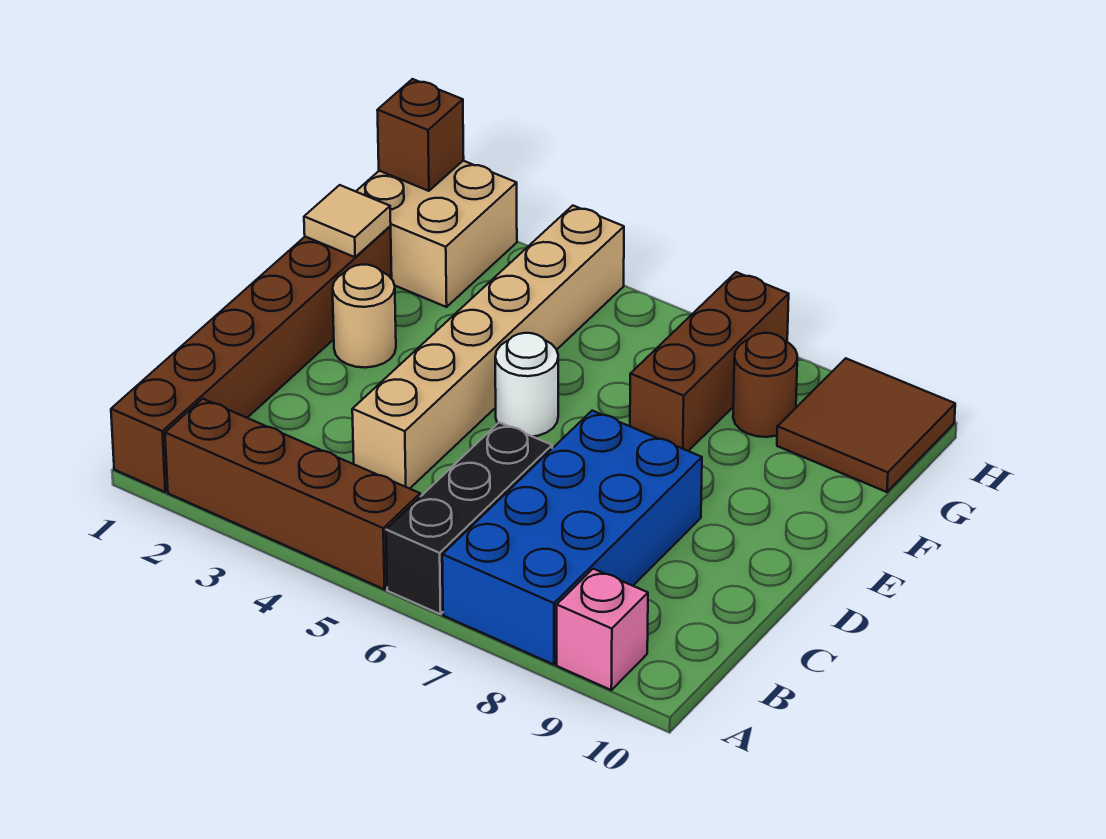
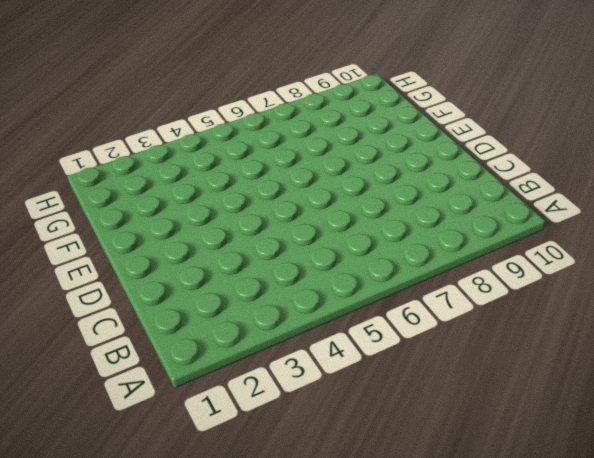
none -> brown brick A1:F1 level 1
none -> brown brick A2:A5 level 1
none -> black brick A6:C6 level 1

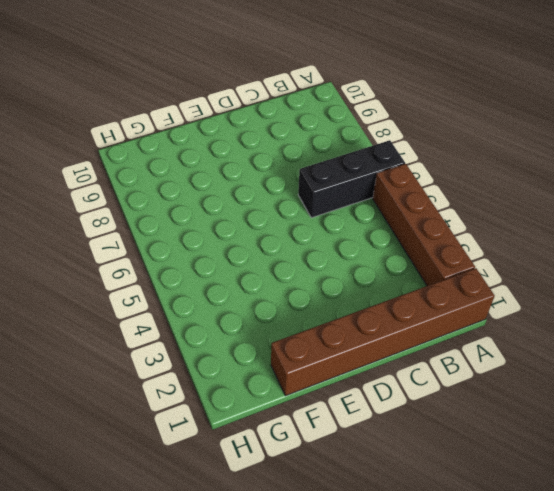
none -> blue brick A7:D8 level 1
none -> pink brick A9 level 1
none -> tan brick C4:H4 level 1

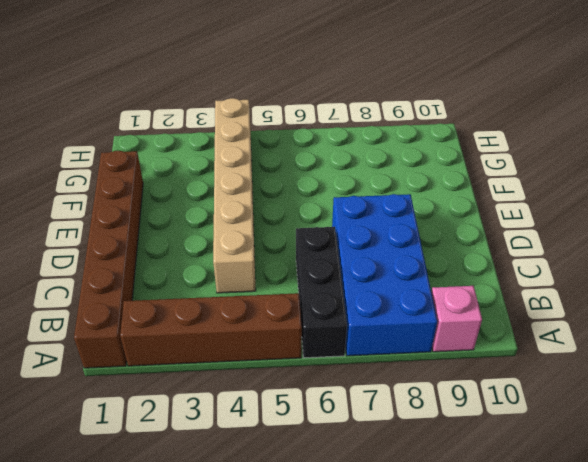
none -> tan round brick E2 level 1
none -> white round brick E5 level 1
none -> brown brick F7:H7 level 1

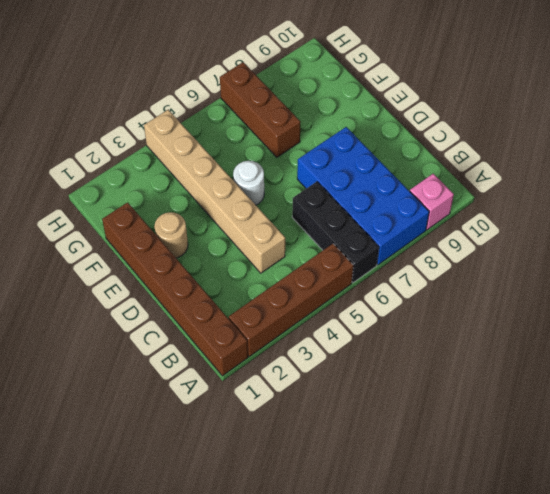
none -> tan brick G1:H2 level 1
none -> brown round brick G8 level 1
none -> brown tile G9:H10 level 1

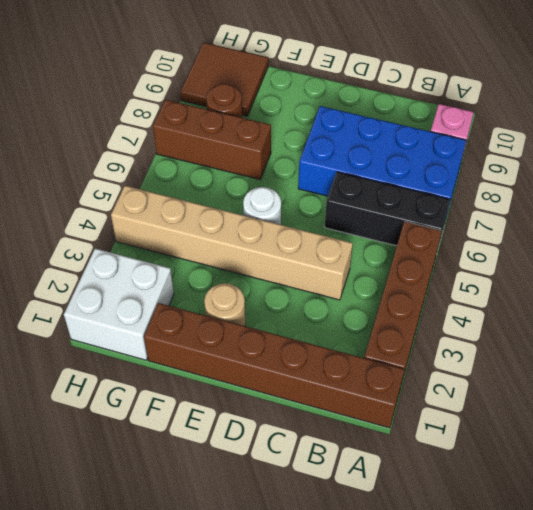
white brick G1:H2 level 1 -> tan brick G1:H2 level 1
none -> tan tile F1 level 2
none -> brown brick H1 level 2

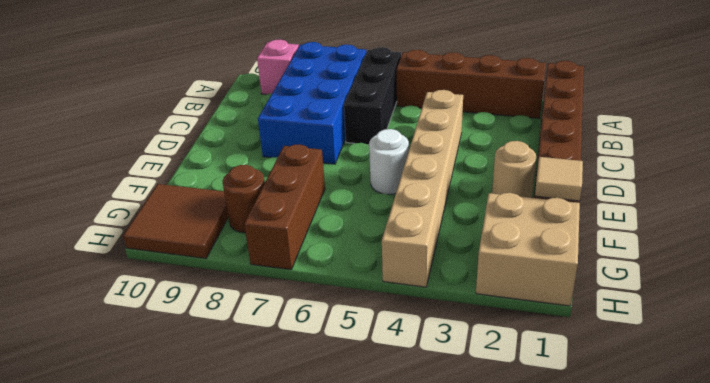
none -> brown brick H1 level 2

